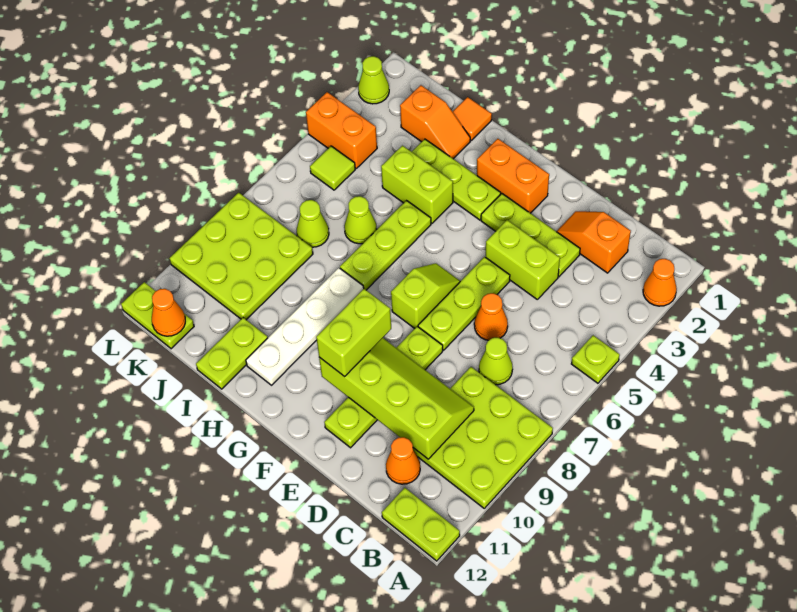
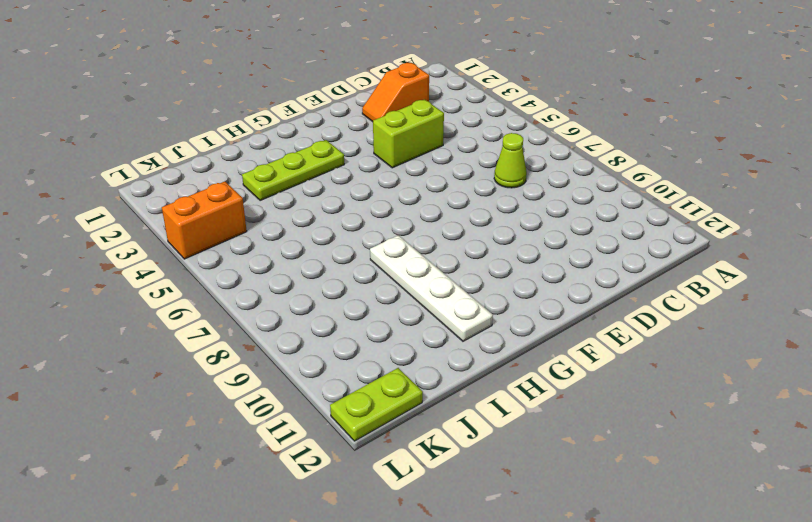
none -> orange cone A2 level 1
none -> lime plate A5 level 1
none -> lime plate A8:C10 level 1
none -> lime plate A12:B12 level 1

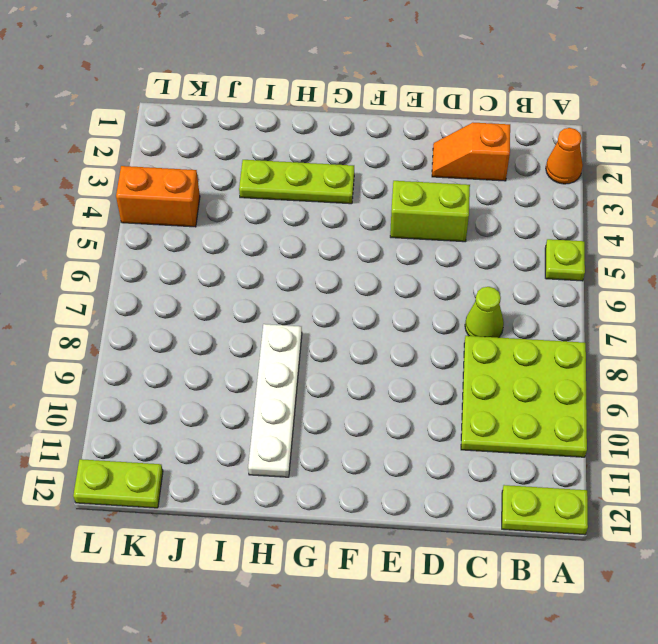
none -> orange cone C11 level 1
none -> lime plate D3:F3 level 1
none -> orange cone D6 level 1
none -> lime plate E5:E7 level 1

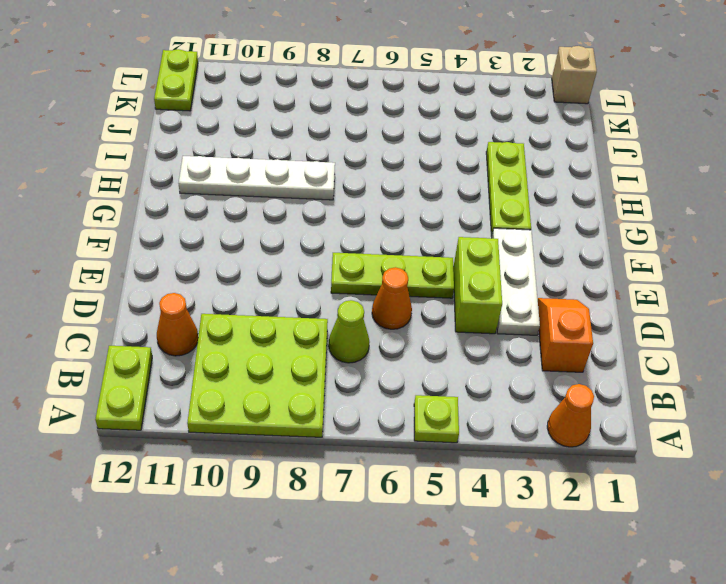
white plate D3:F3 level 1 -> lime plate D3:F3 level 1
tan brick L1 level 1 -> none
none -> lime plate E8:E11 level 1
none -> orange brick F2:G2 level 1
none -> lime slope F6:F7 level 1 top 7
none -> lime brick H4:I4 level 1

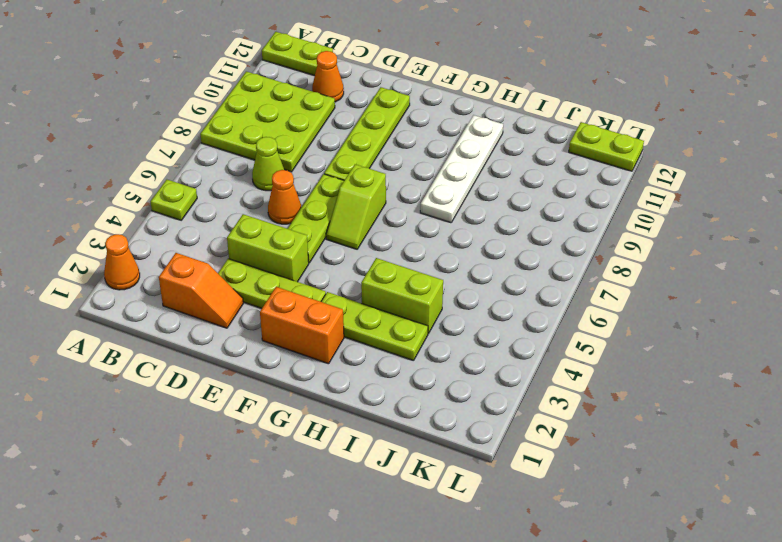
none -> lime plate H5:H7 level 1
none -> orange tile I1 level 1
none -> orange slope I2:J2 level 1 top J
none -> lime cone I6 level 1

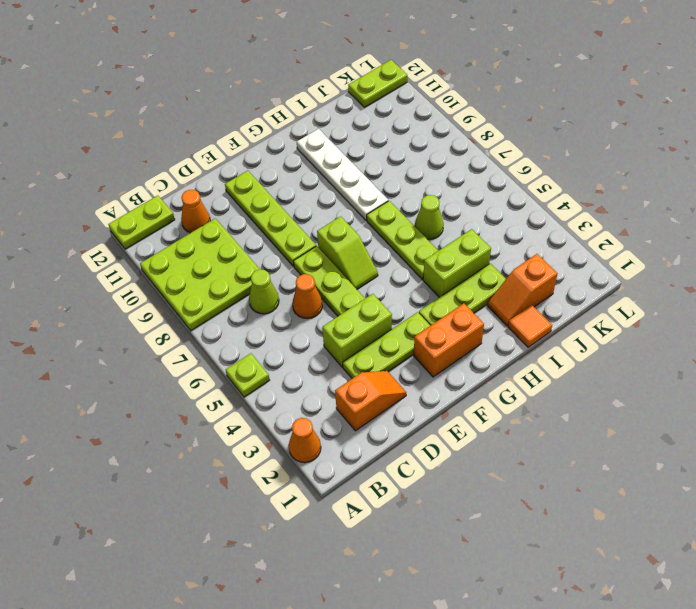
none -> lime plate I11:I12 level 1
none -> lime cone J7 level 1
none -> lime plate J8:L10 level 1
none -> orange brick K4:L4 level 1

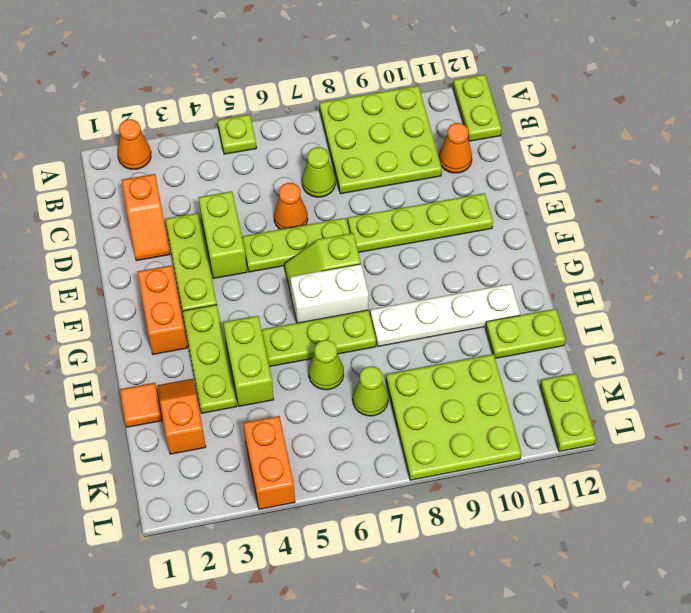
white brick G6:G7 level 1 -> none
none -> lime tile K5 level 1
none -> lime cone L2 level 1
none -> lime slope C9:F10 level 2 top 10
none -> orange cone K12 level 2

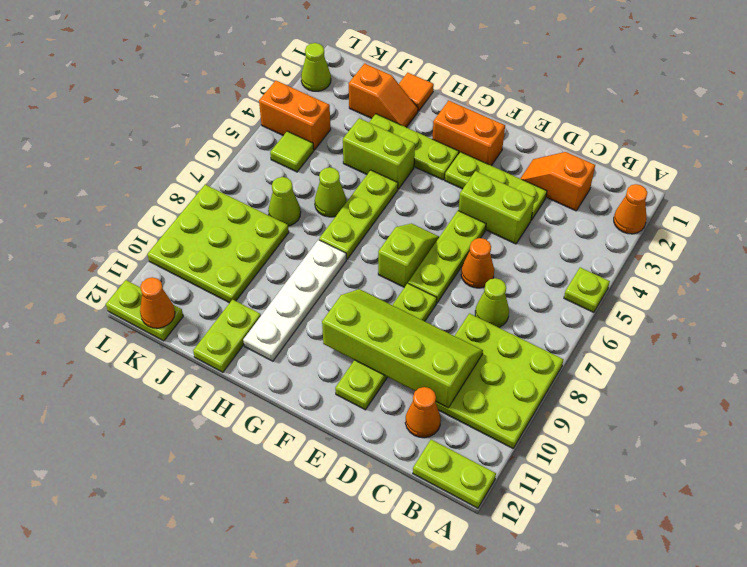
none -> lime brick F9:F10 level 3

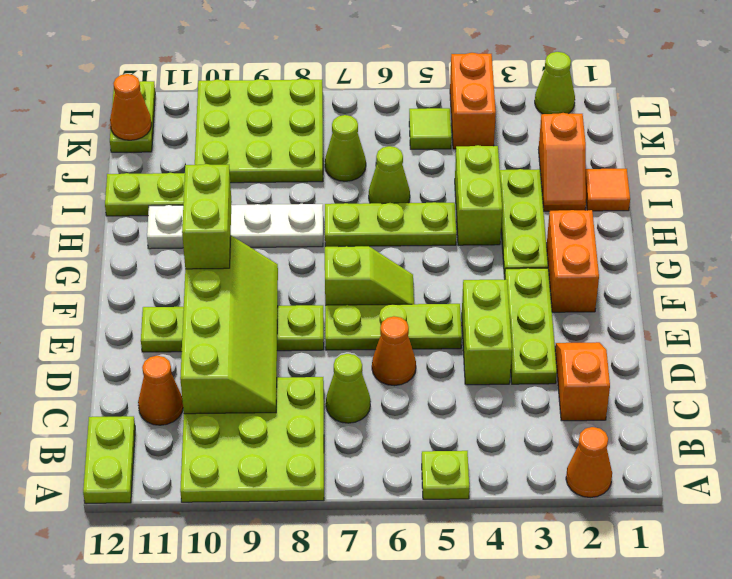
lime brick F10:G10 level 3 -> lime brick F9:F10 level 3

